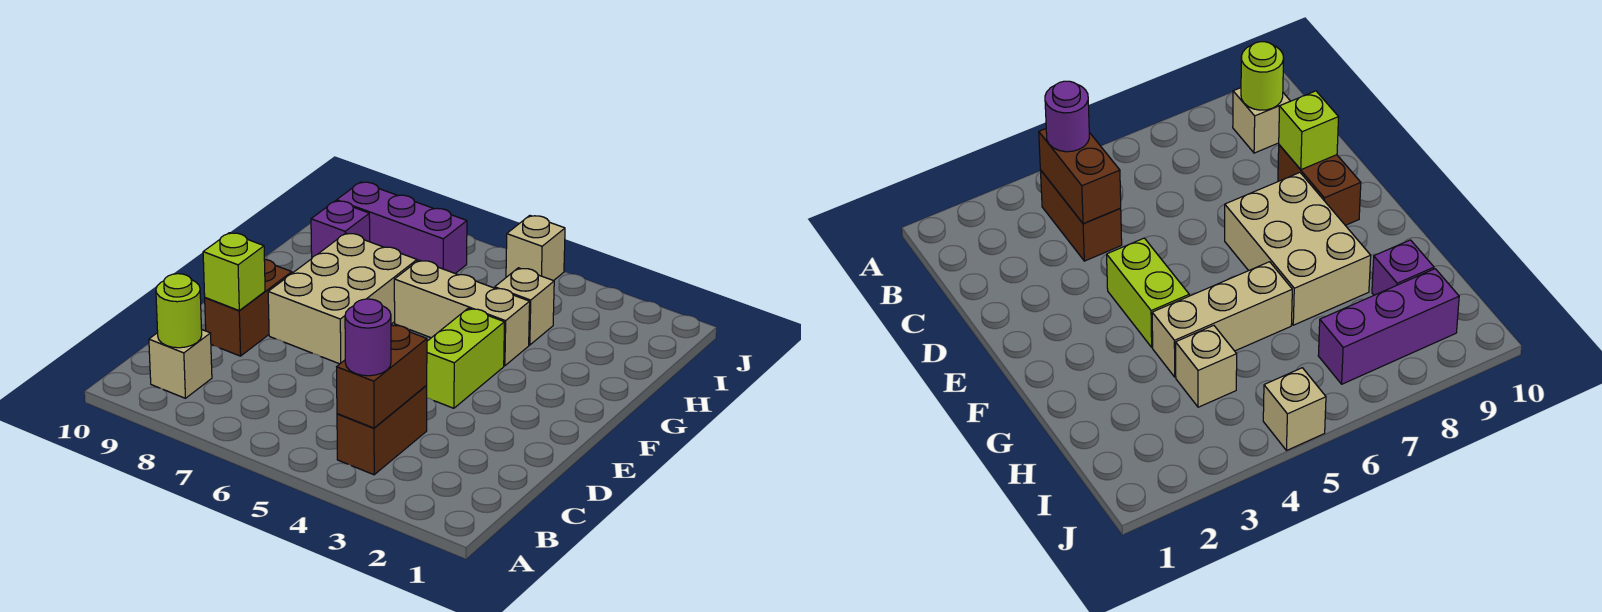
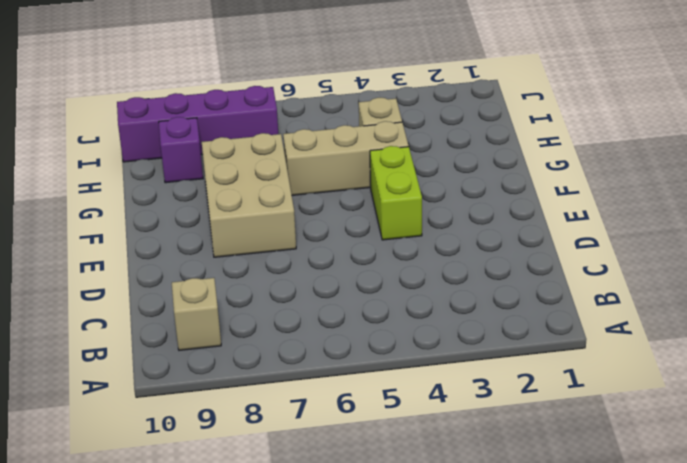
purple brick I7:I10 level 1 -> purple brick I7:I9 level 1
none -> brown brick B4:C4 level 1
none -> brown brick D9:E9 level 1
none -> tan brick J5 level 1

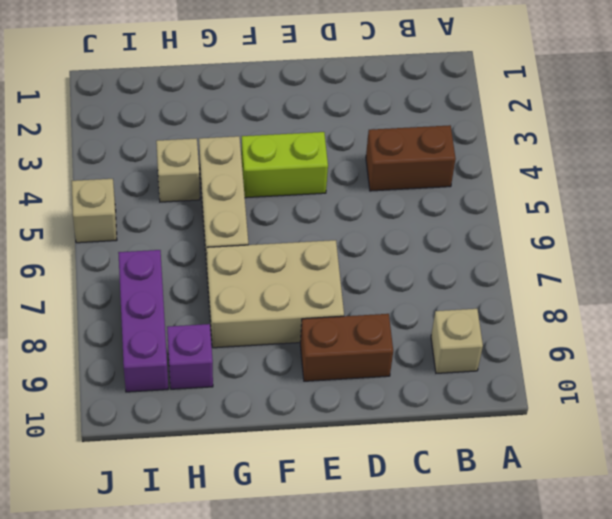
none -> brown brick B4:C4 level 2
none -> lime round brick B9 level 2
none -> lime brick D9 level 2

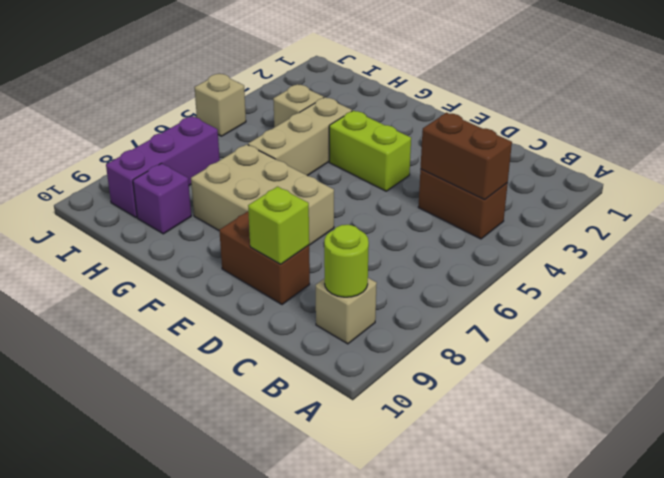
none -> purple round brick B4 level 3

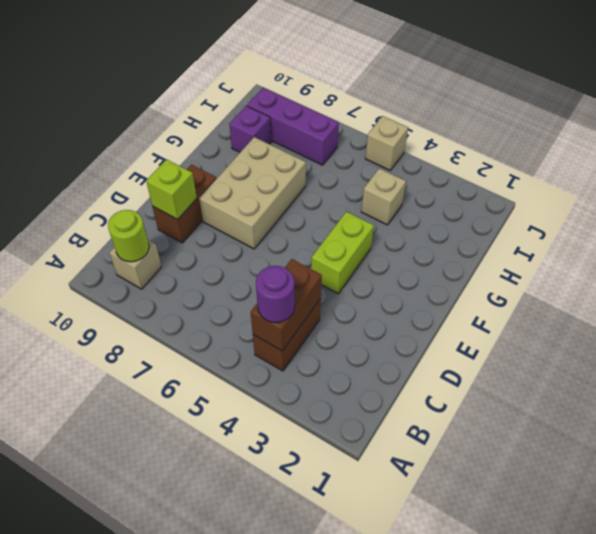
none -> tan brick G4:G6 level 1

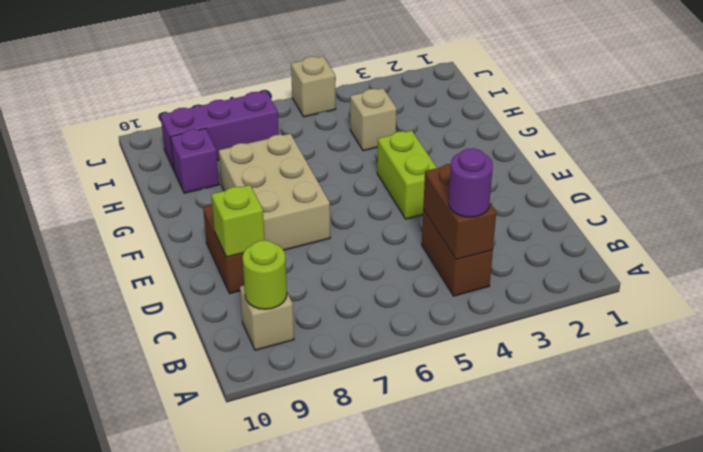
none -> tan brick G4:G6 level 1

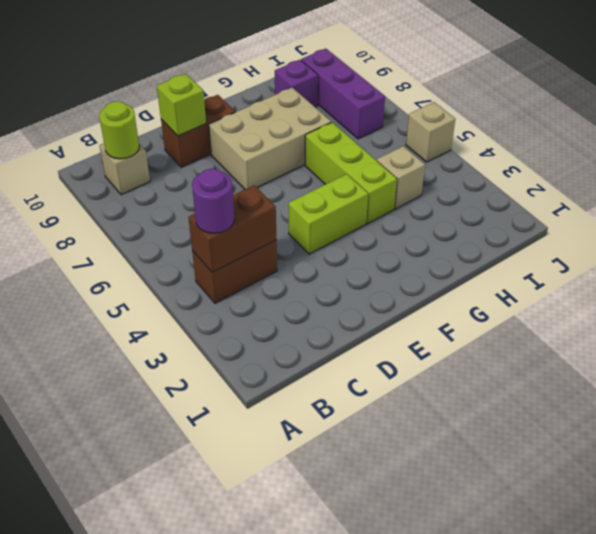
lime brick G4:G6 level 1 -> tan brick G4:G6 level 1

